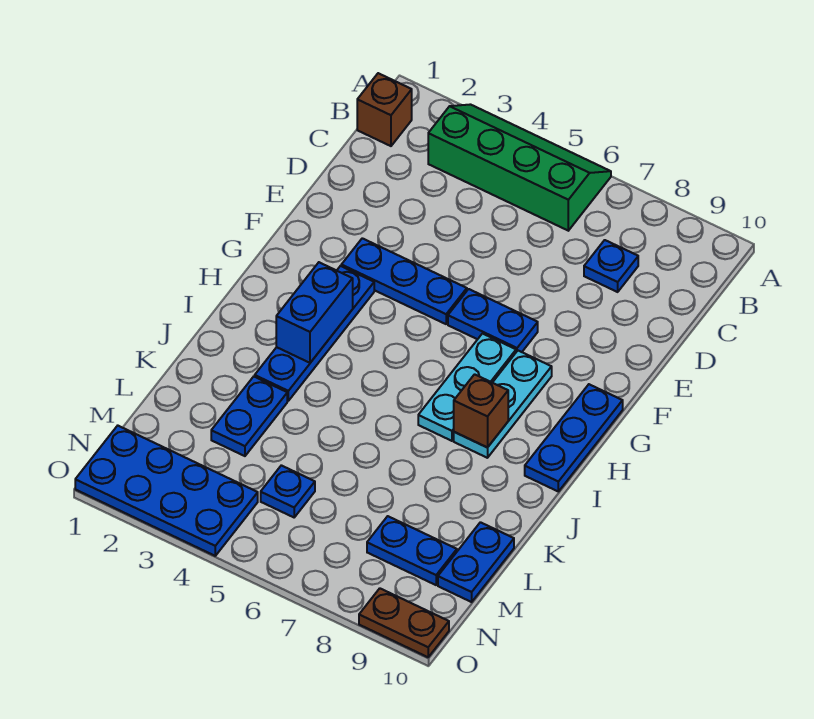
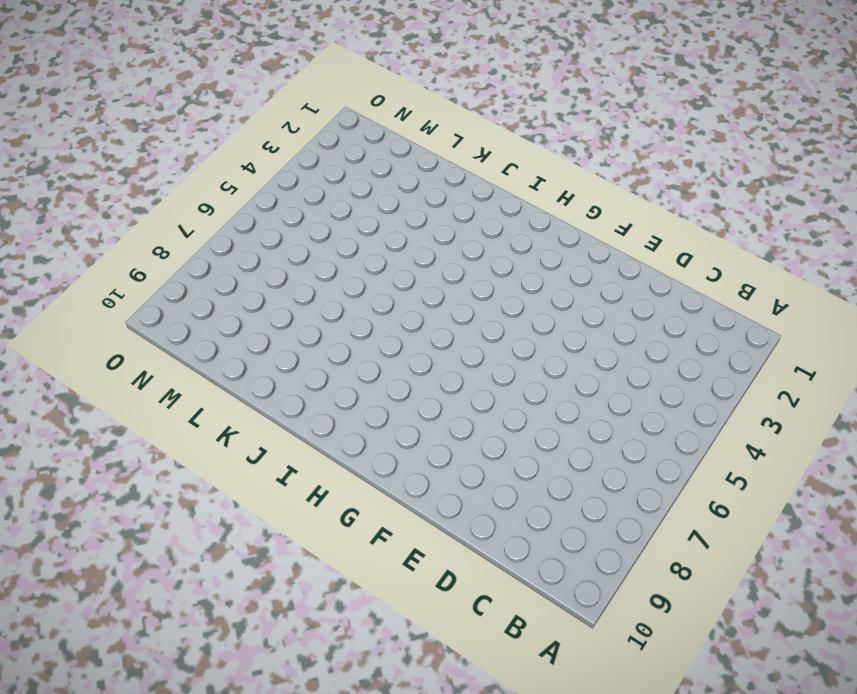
none -> green slope A3:B6 level 1 top B
none -> brown brick B1 level 1
none -> blue plate C8 level 1

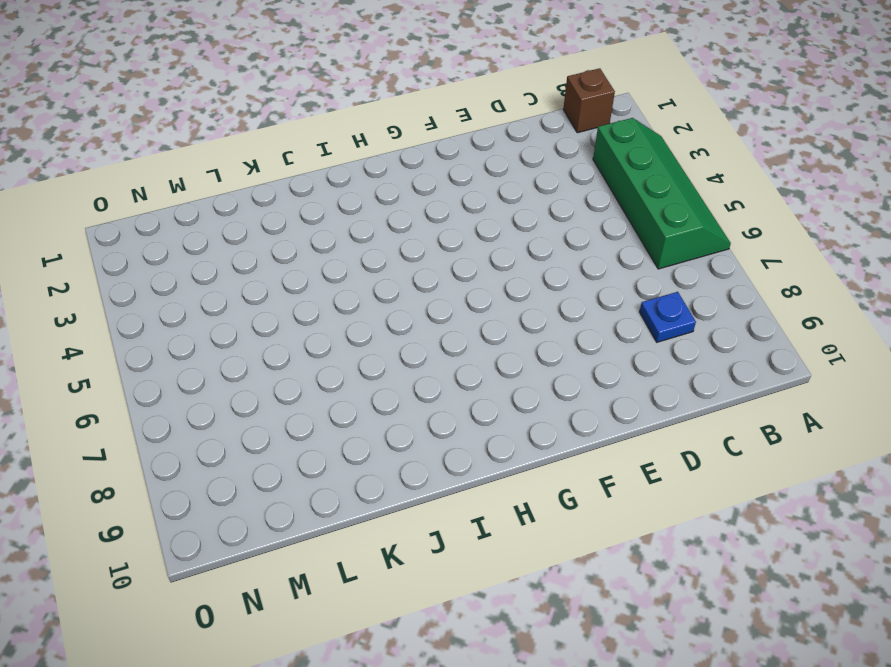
none -> blue plate F3:F5 level 1
none -> blue plate F6:F7 level 1
none -> blue plate G3:J3 level 1

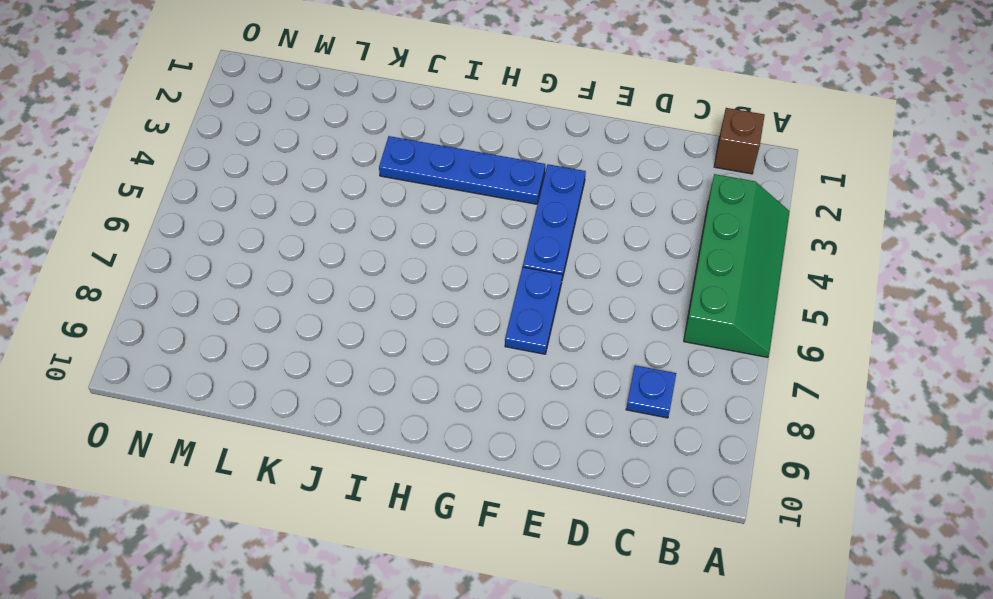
none -> cyan plate G7:I7 level 1
none -> cyan plate G8:I8 level 1
none -> blue plate G10:I10 level 1

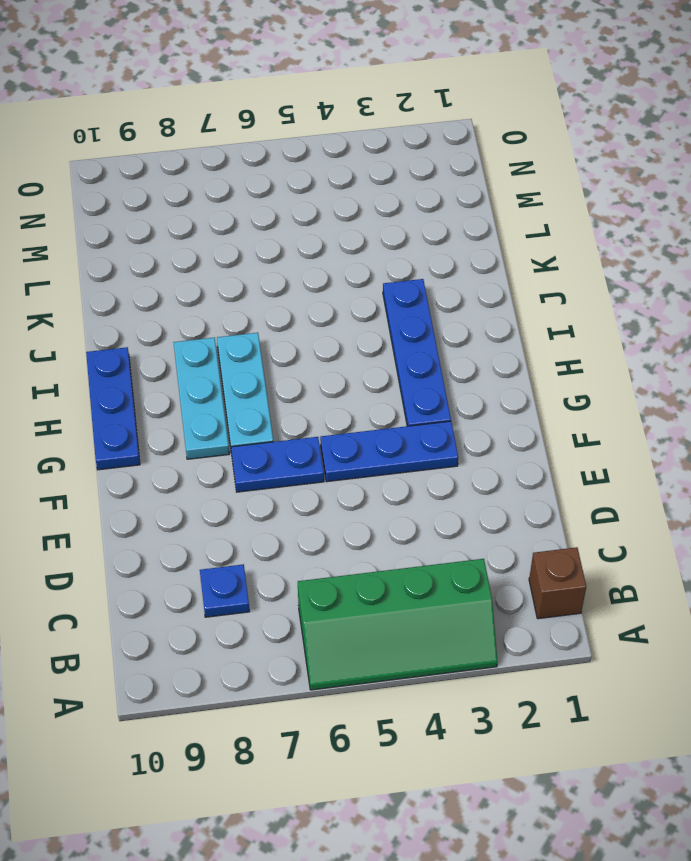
none -> blue plate K3:L3 level 1
none -> blue plate L10:M10 level 1
none -> blue plate M5 level 1

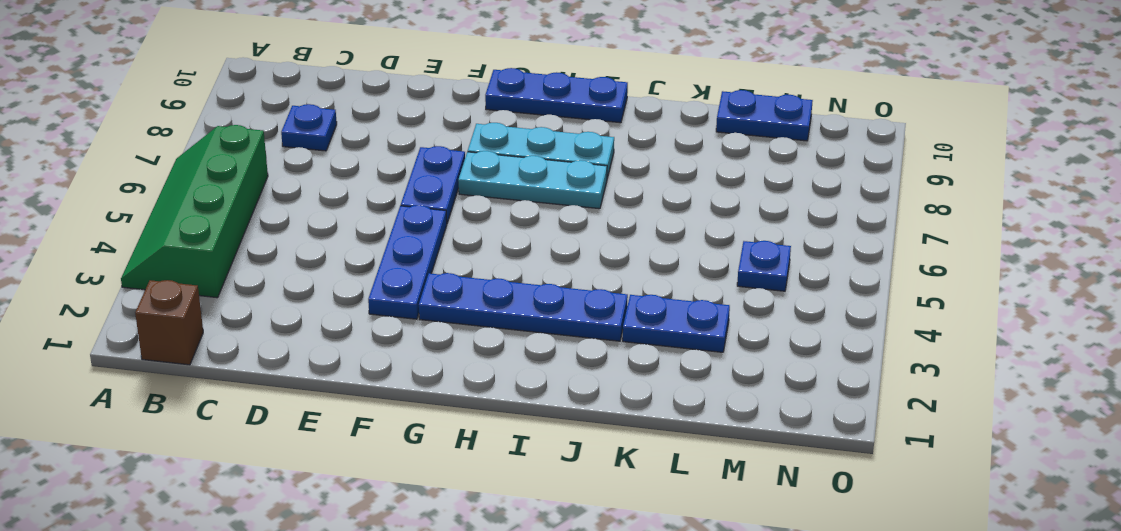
none -> blue plate M8:M9 level 1
none -> blue plate N1:O4 level 1
none -> brown plate O9:O10 level 1

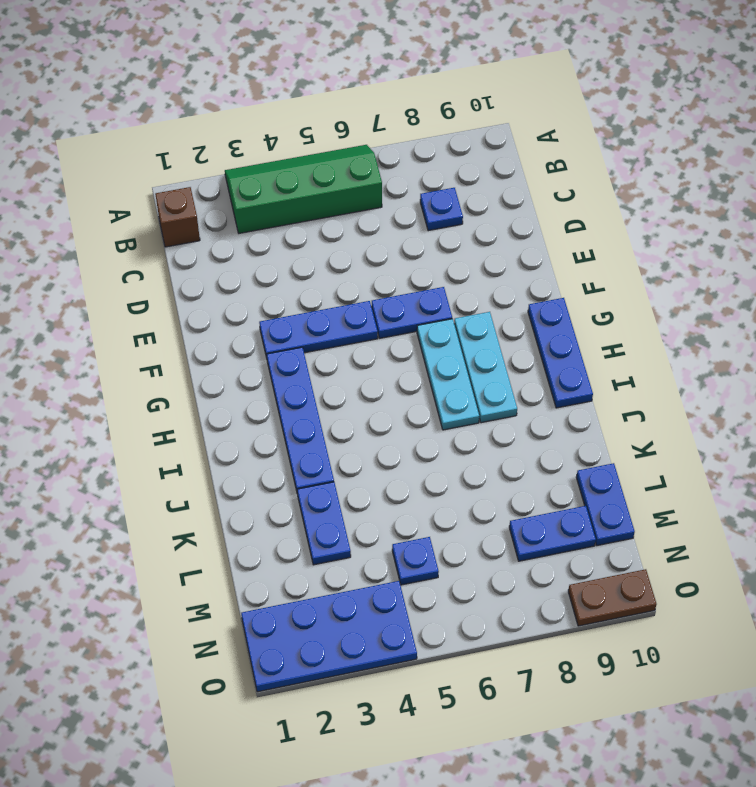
none -> blue brick H3:I3 level 2
none -> brown brick I8 level 2

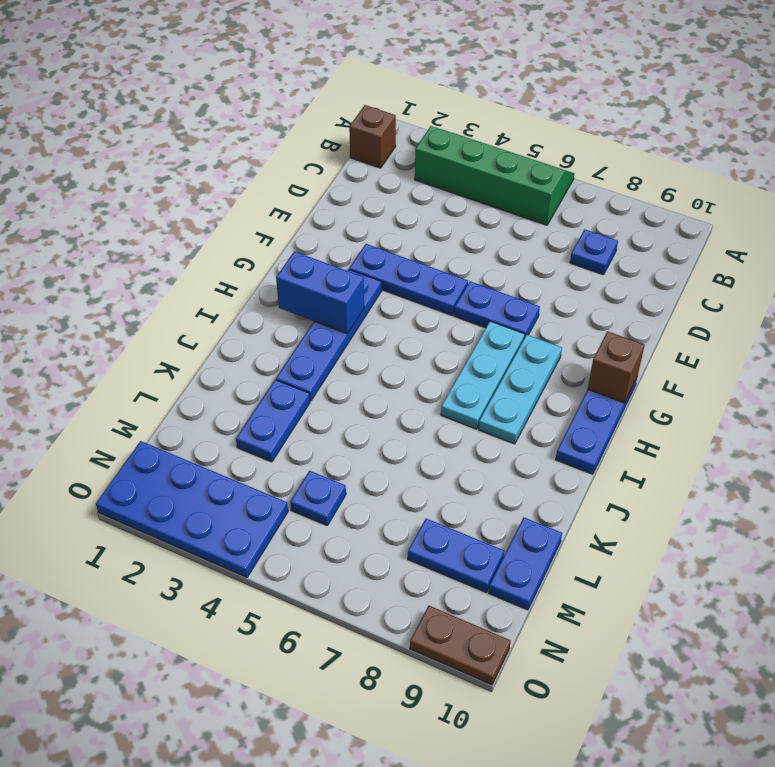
brown brick G10 level 2 -> brown brick I8 level 2
blue brick H2:H3 level 2 -> blue brick H3:I3 level 2

